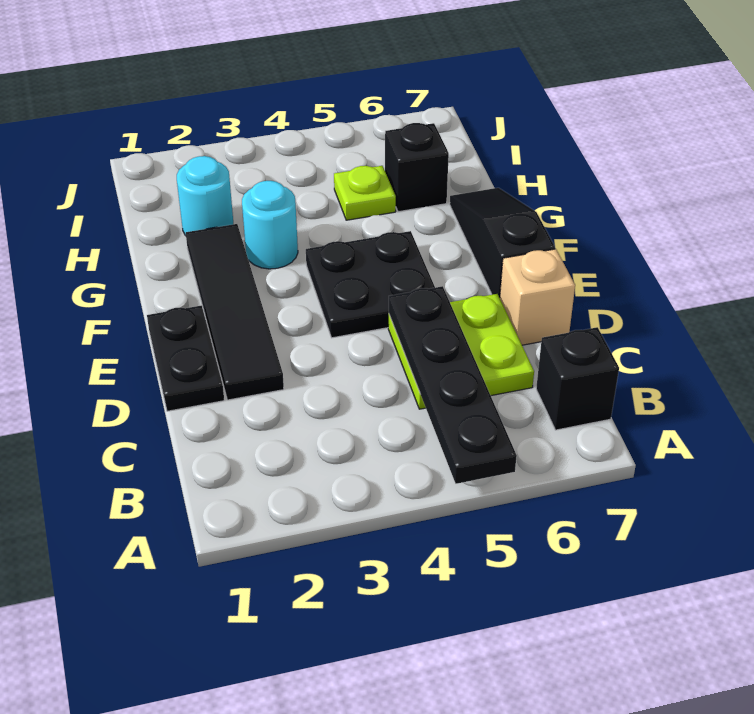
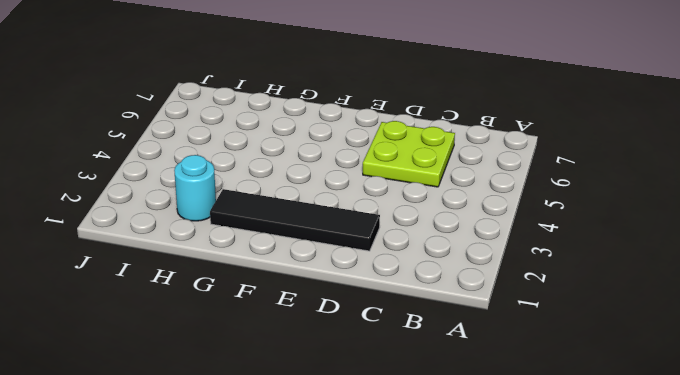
none -> black brick B7 level 1
none -> black plate D1:E1 level 1
none -> tan brick D7 level 1

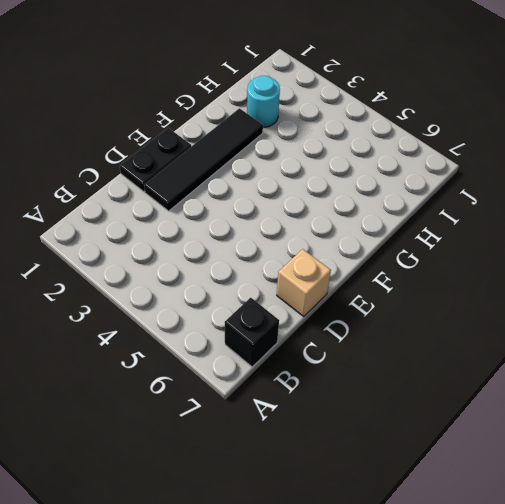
none -> lime plate C5:D6 level 1
none -> black plate E4:F5 level 1
none -> black slope E7:G7 level 1 top E

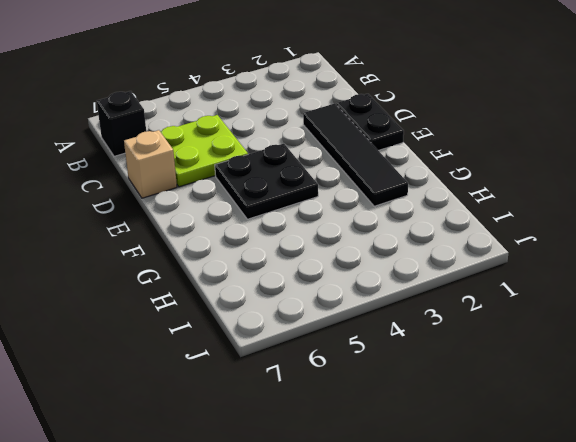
none -> black slope E7:G7 level 1 top E
none -> cyan round brick G3 level 1
none -> cyan round brick H2 level 1

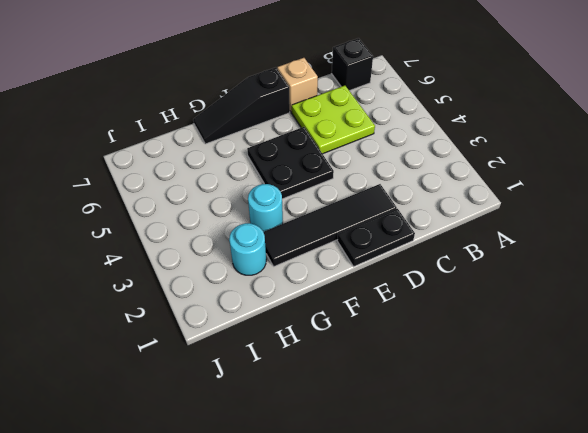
none -> lime plate H5 level 1
none -> black brick H6 level 1
none -> black plate A5:D5 level 2

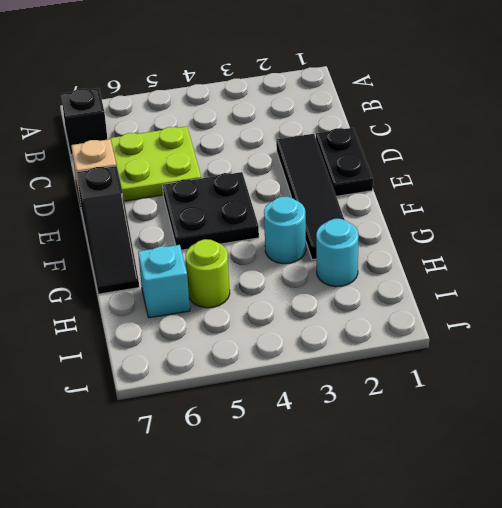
lime round brick H5 level 1 -> lime plate H5 level 1
cyan brick H6 level 1 -> black brick H6 level 1
none -> black plate A5:D5 level 2

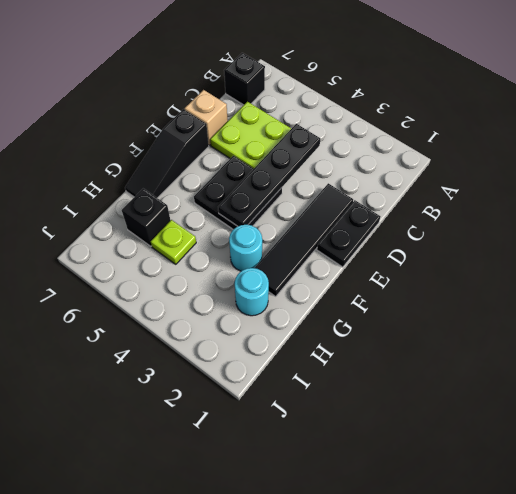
black plate C4:F4 level 2 -> black plate A5:D5 level 2

